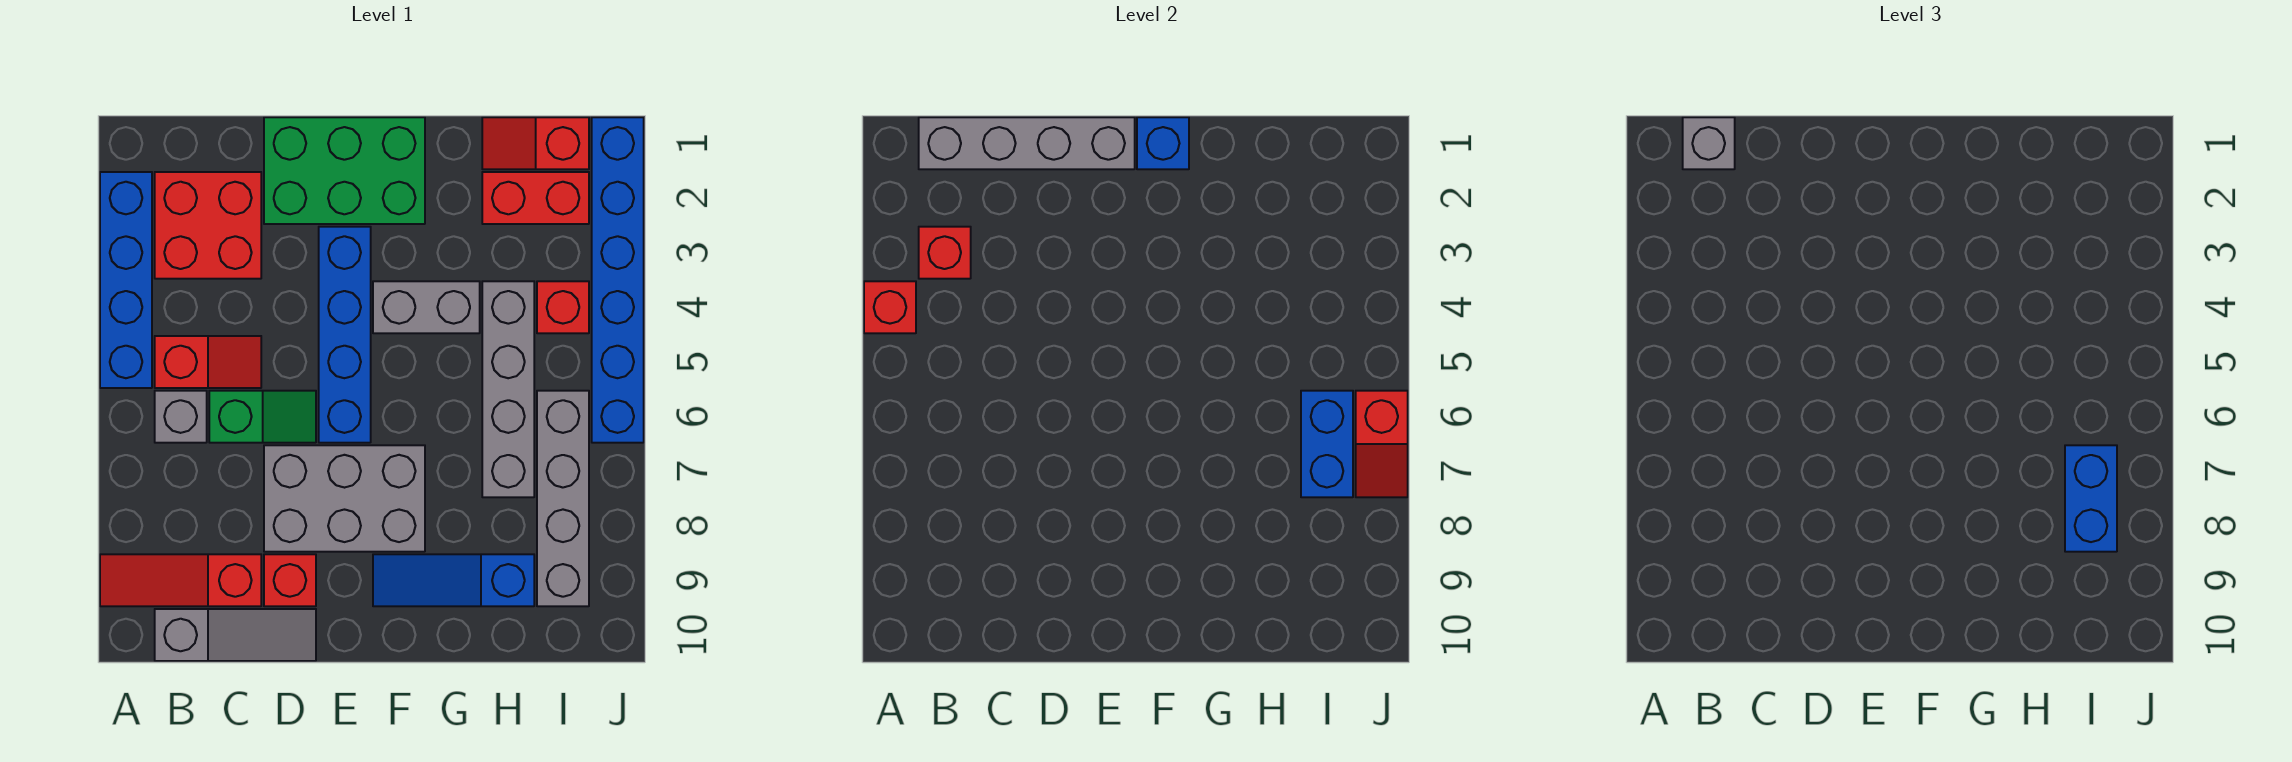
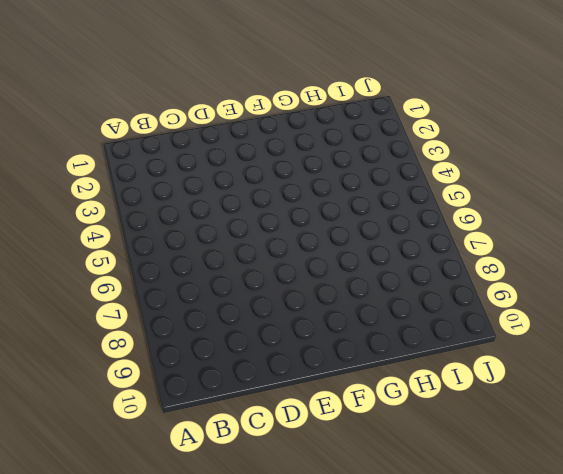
none -> blue brick A2:A5 level 1
none -> red slope A9:C9 level 1 top C
none -> red brick B2:C3 level 1

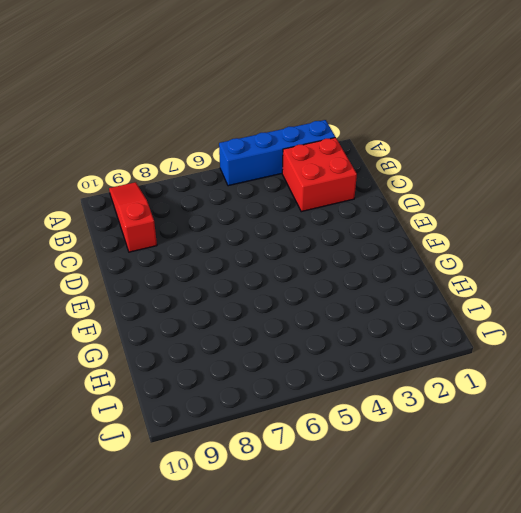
none -> red slope B5:C5 level 1 top B
none -> grey brick B6 level 1
none -> grey slope B10:D10 level 1 top B

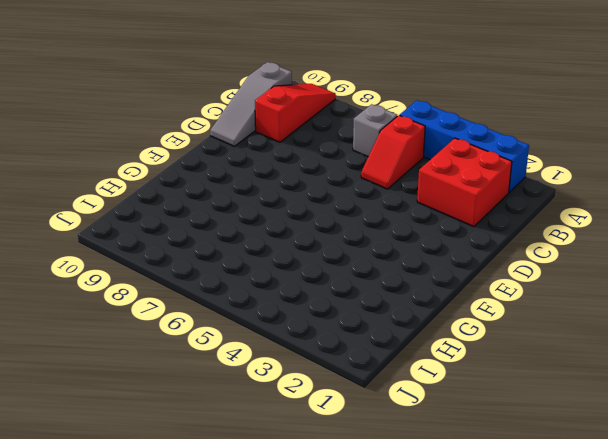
none -> green slope C6:D6 level 1 top C
none -> green brick D1:F2 level 1
none -> grey brick D7:F8 level 1

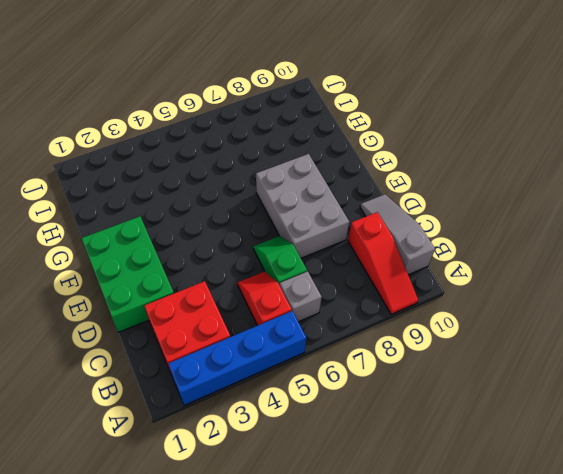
none -> red brick D9 level 1
none -> blue brick E3:E6 level 1
none -> grey brick F4:G4 level 1

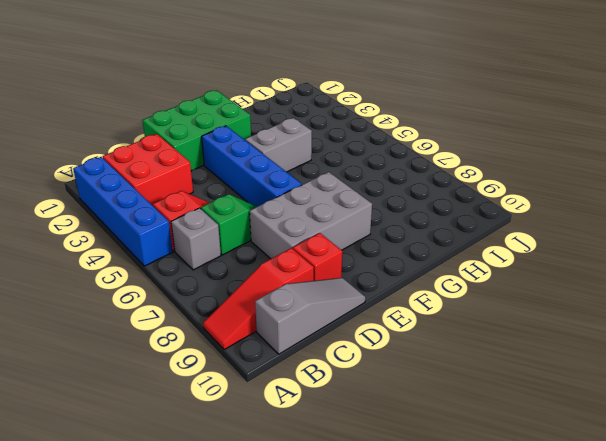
none -> blue slope F9:H9 level 1 top H
none -> red slope H1:I1 level 1 top I
none -> red brick H2:I2 level 1

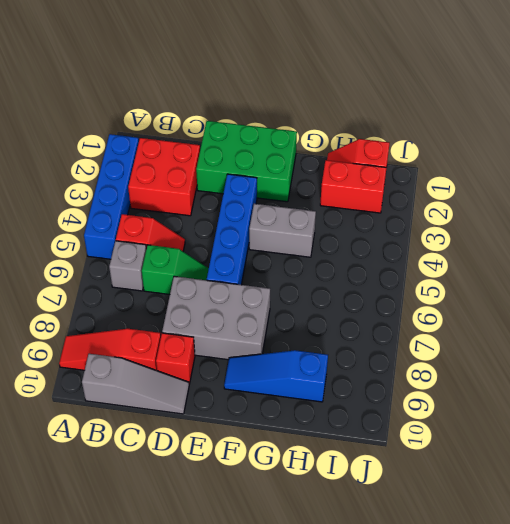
none -> grey brick H4:H7 level 1
none -> red brick I4 level 1
none -> grey brick I6:I9 level 1

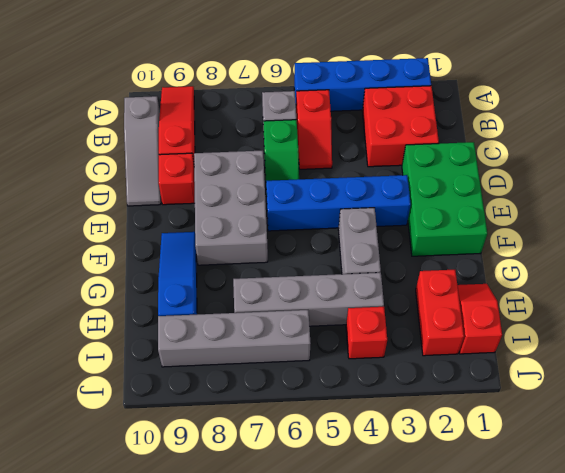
none -> blue brick J1:J6 level 1
none -> red brick A4 level 2
none -> grey brick B1:E1 level 2

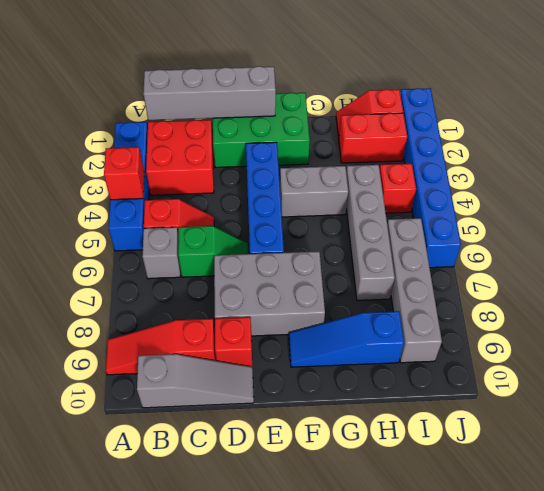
none -> red brick B3 level 2
none -> blue brick F1 level 2
none -> blue brick I6:I7 level 2

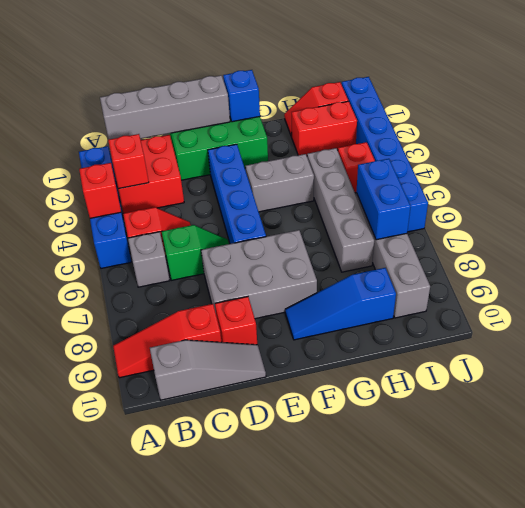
none -> red slope J6:J7 level 2 top 6
none -> grey brick B1 level 3
none -> blue brick I7:I8 level 3

